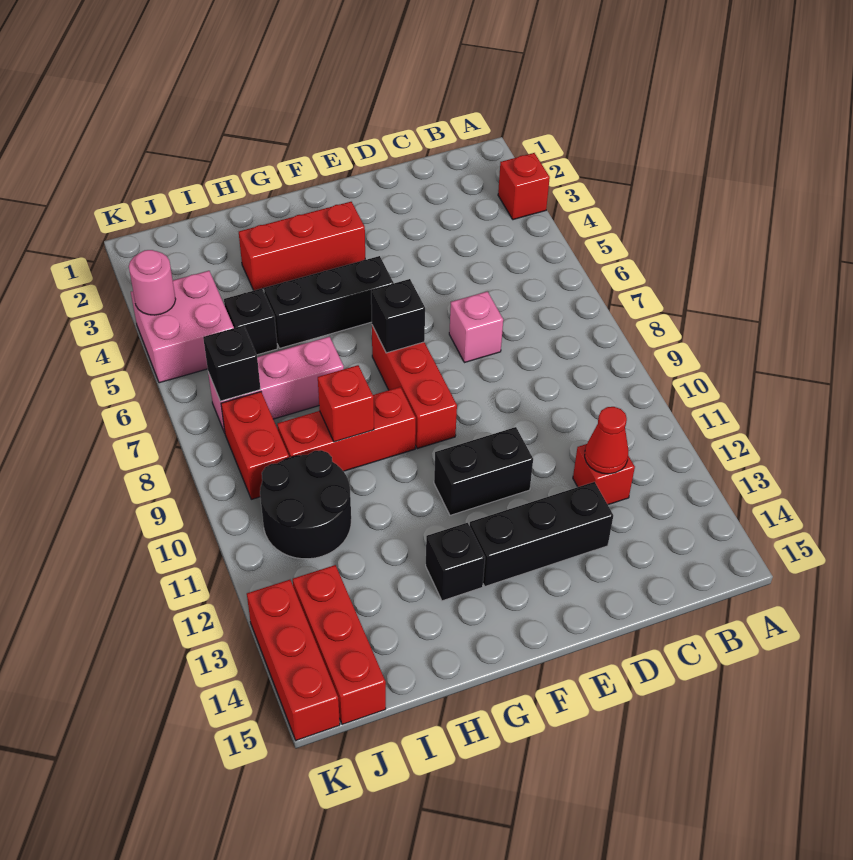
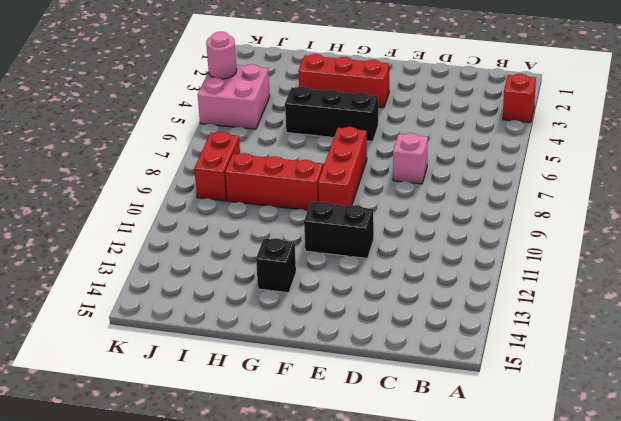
none -> red brick C12 level 1
none -> black brick D13:F13 level 1
none -> pink brick H7:J7 level 1

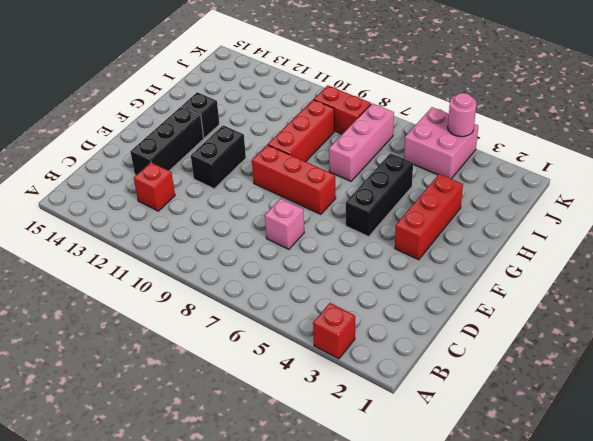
none -> black brick I5 level 1
none -> black round brick I10:J11 level 1
none -> red brick J13:J15 level 1

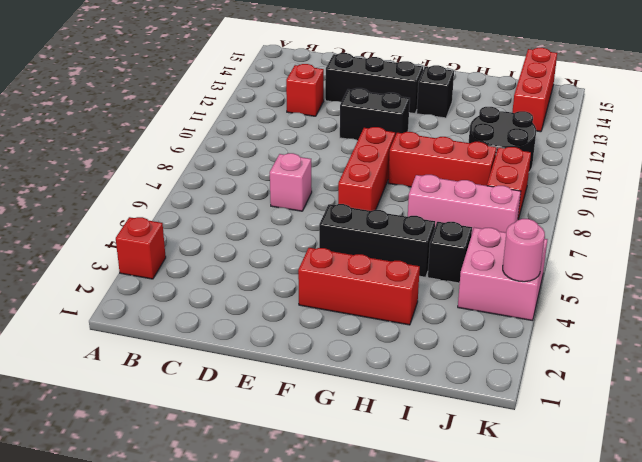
none -> red brick K13:K15 level 1
none -> red cone C12 level 2
none -> black brick F7 level 2

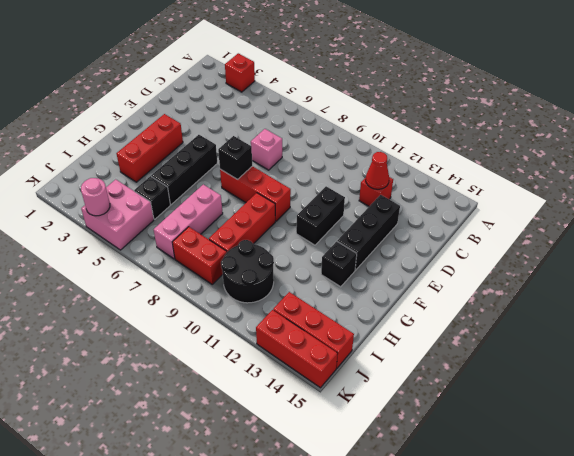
none -> red brick H9 level 2
none -> black brick J7 level 2

